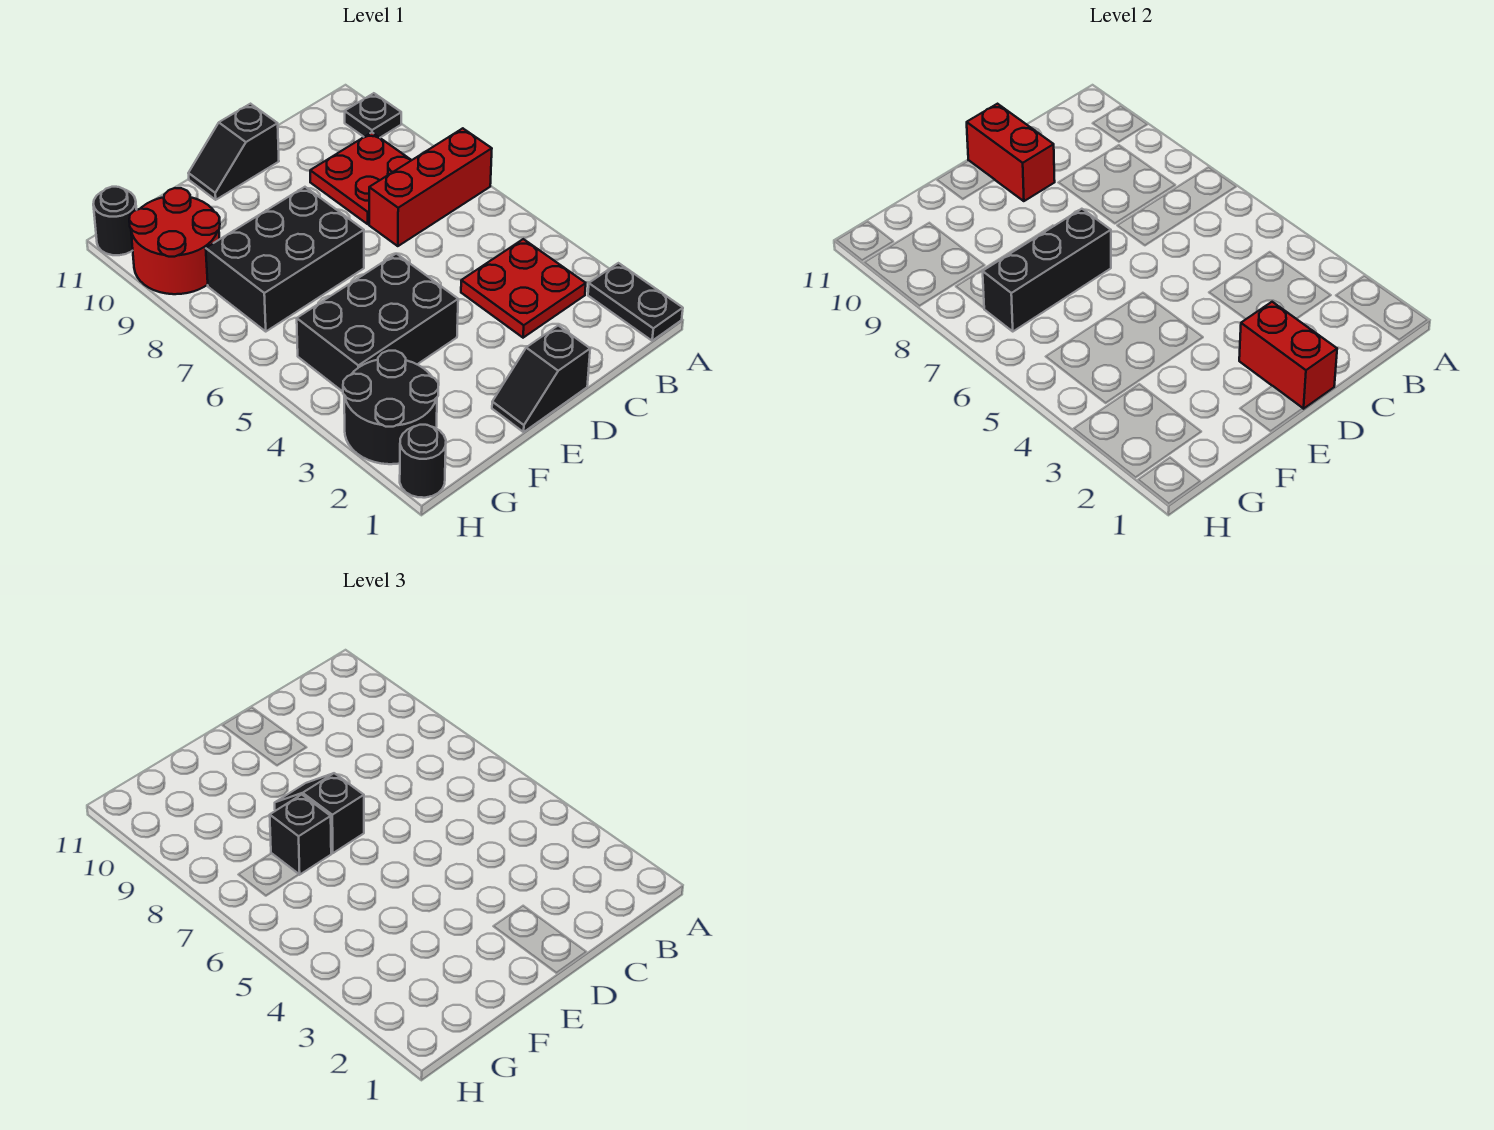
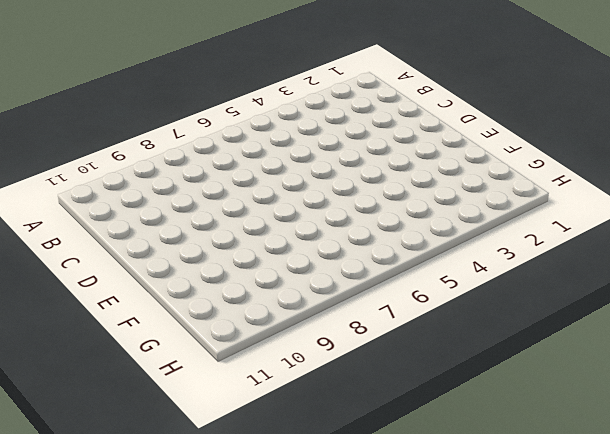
none -> black plate A1:A2 level 1
none -> red brick A7:C7 level 1
none -> black plate A10 level 1

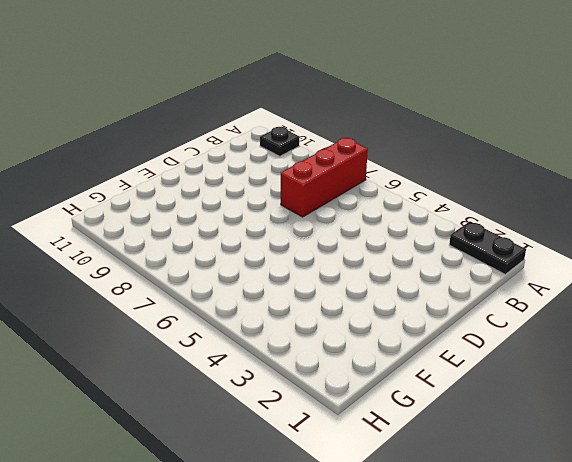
none -> red plate B3:C4 level 1
none -> red plate B8:C9 level 1
none -> black slope D1:E1 level 1 top D

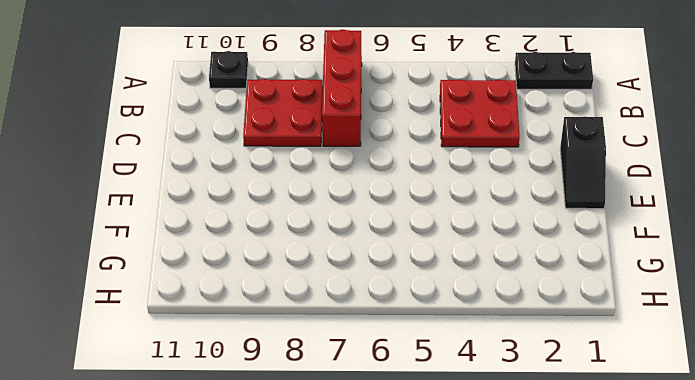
none -> black slope D11:E11 level 1 top D
none -> black brick E4:G5 level 1
none -> black brick E7:G8 level 1

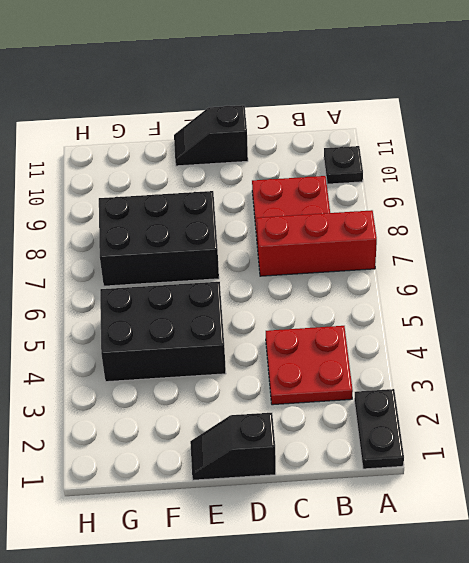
none -> black round brick G2:H3 level 1
none -> red round brick G9:H10 level 1
none -> black round brick H1 level 1

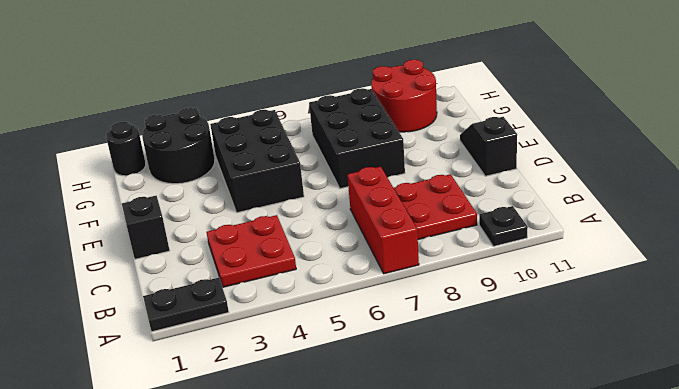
none -> black round brick H11 level 1
none -> red brick D1:D2 level 2
none -> red brick D10:D11 level 2

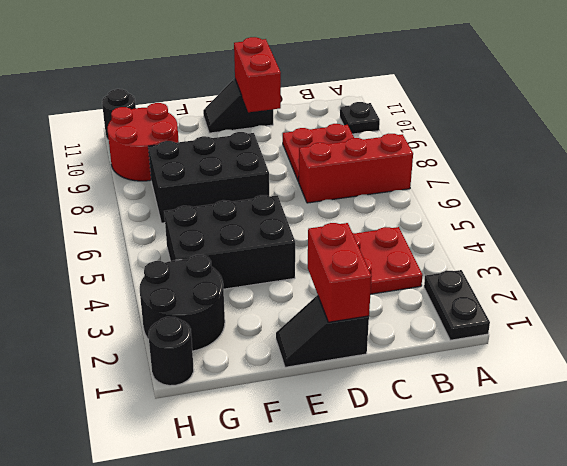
none -> black brick E7:G7 level 2
none -> black slope E7:E8 level 3 top 7
none -> black brick F7 level 3

